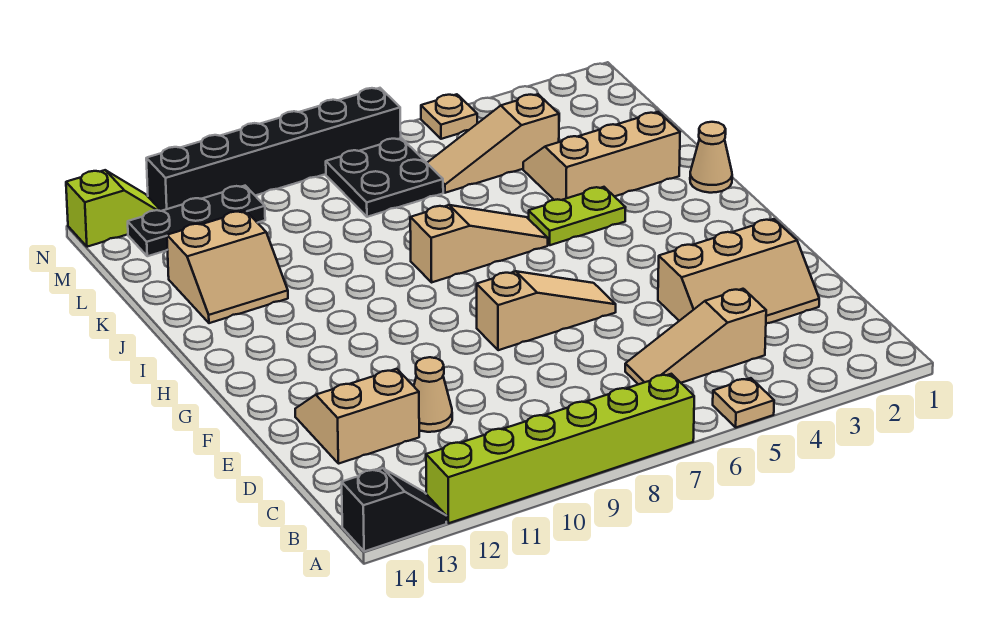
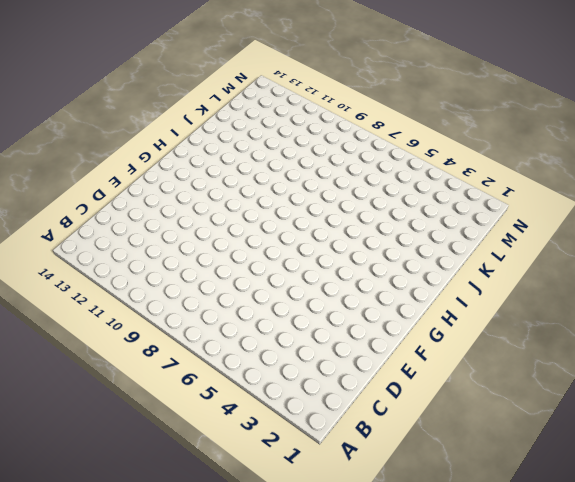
none -> tan plate A5 level 1
none -> lime brick A7:A12 level 1
none -> black slope A13:A14 level 1 top 14

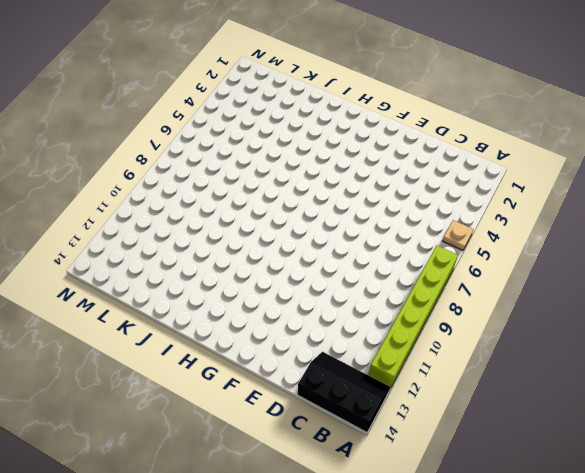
black slope A13:C14 level 1 top 14 -> black slope A13:A14 level 1 top 14
none -> tan slope C4:C6 level 1 top 4
none -> tan slope D2:E4 level 1 top E
none -> tan cone D11 level 1

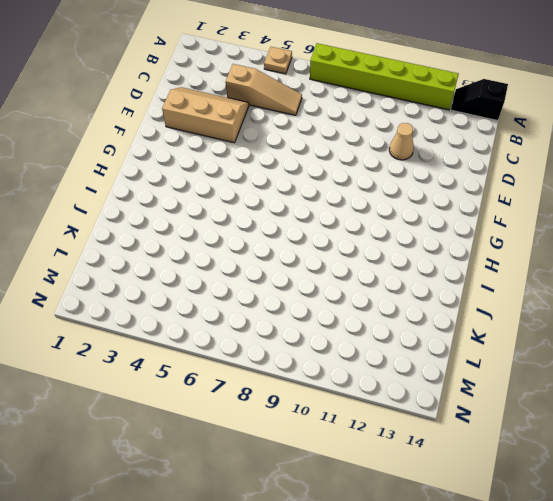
none -> tan slope D12:E13 level 1 top D
none -> tan slope F6:F8 level 1 top 8
none -> tan cone I1 level 1

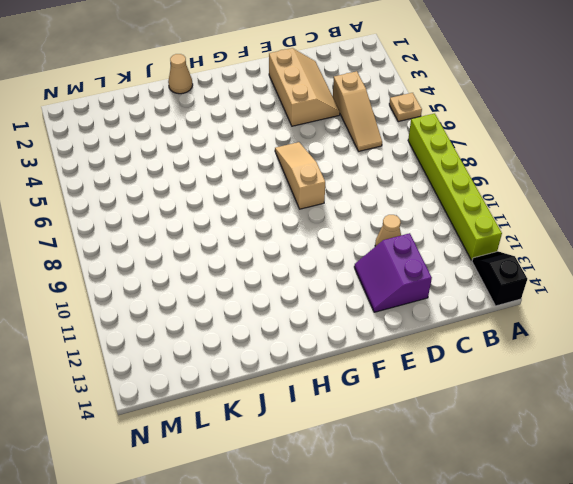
purple slope D12:E13 level 1 top D -> tan slope D12:E13 level 1 top D
none -> lime plate I4:I5 level 1
none -> tan slope I6:I8 level 1 top 8
none -> tan slope J2:K4 level 1 top J

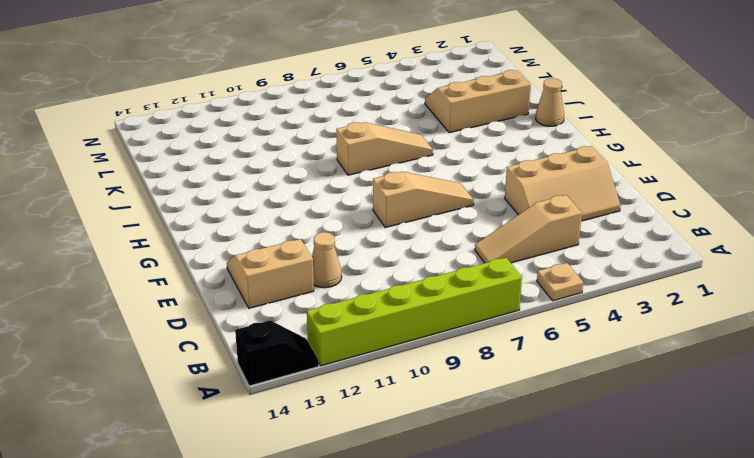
none -> lime plate I4:I5 level 1
none -> tan slope J12:K13 level 1 top K
none -> tan slope L4:L6 level 1 top 4

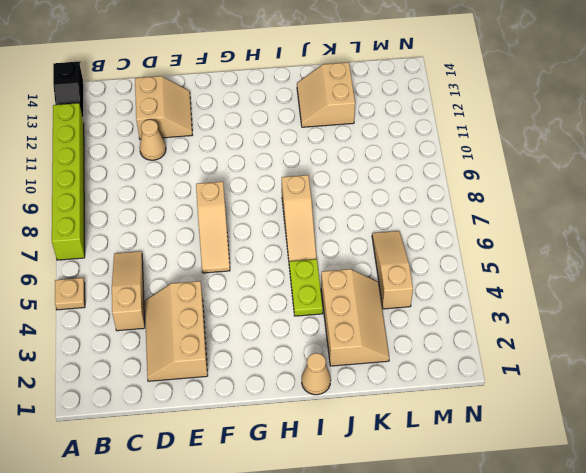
none -> black plate L7:M8 level 1
none -> black plate M11:M13 level 1
none -> tan plate N5 level 1

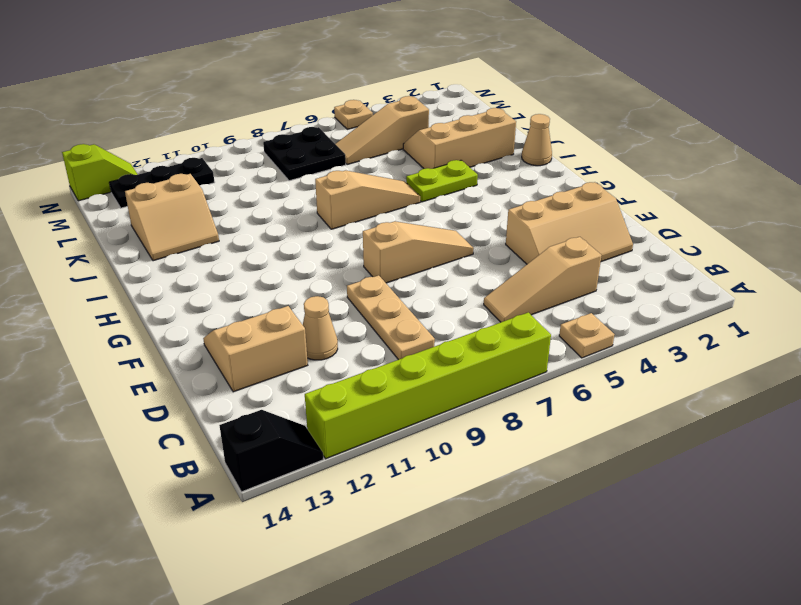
tan plate C9:E9 level 1 -> none
none -> black brick N7:N12 level 1

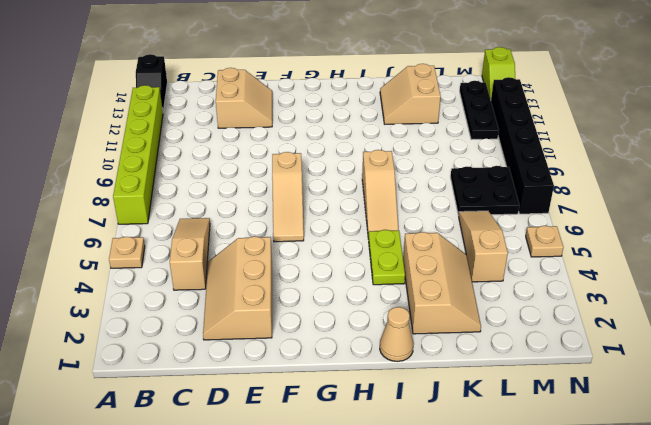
none -> tan cone D11 level 1

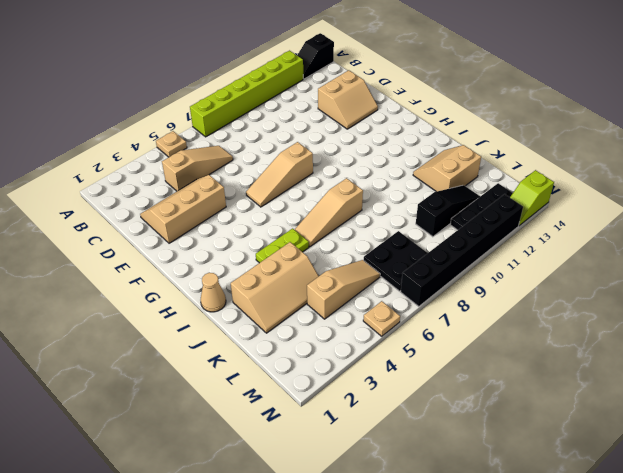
black slope L10:L12 level 1 top 10 -> none
none -> tan cone D11 level 1

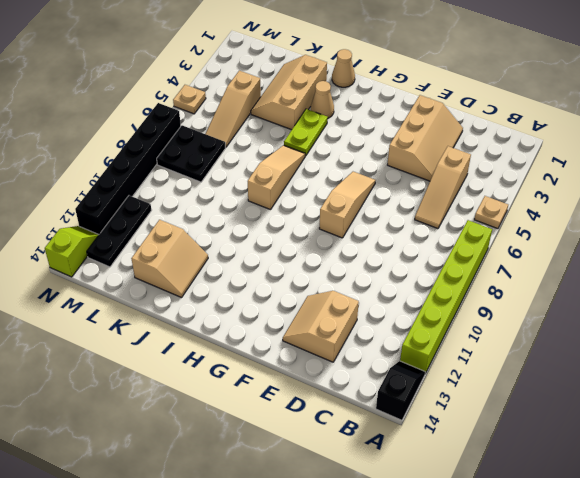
tan cone I3 level 1 -> tan cone D11 level 1

